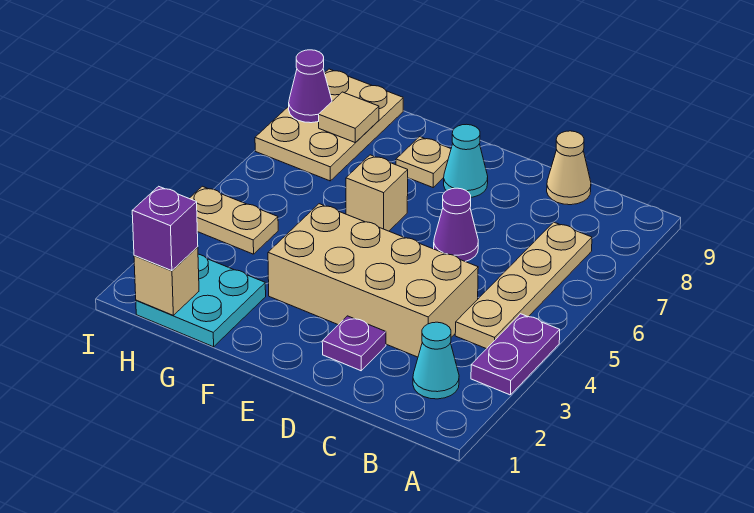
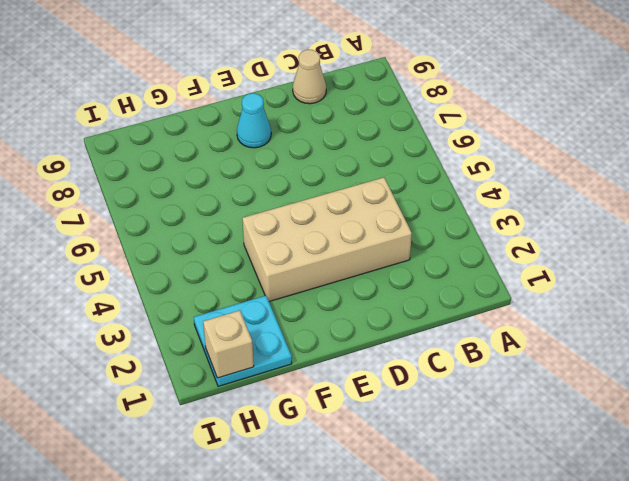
none -> purple plate A3:A4 level 1
none -> cyan cone B2 level 1
none -> tan plate B4:B7 level 1

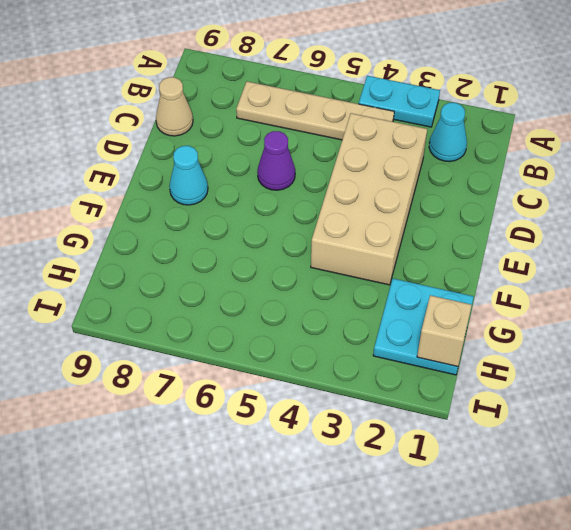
cyan plate A3:A4 level 1 -> purple plate A3:A4 level 1
none -> purple plate D2 level 1
none -> tan brick F6 level 1
none -> tan plate F8 level 1

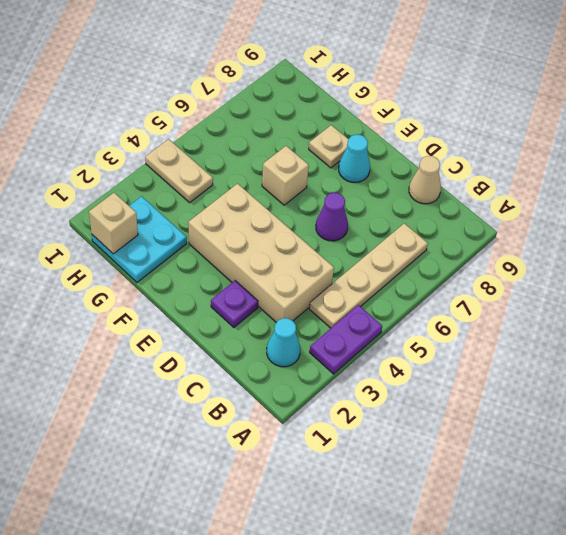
none -> tan plate H7:I9 level 1
none -> tan tile H8 level 2
none -> purple cone I8 level 2

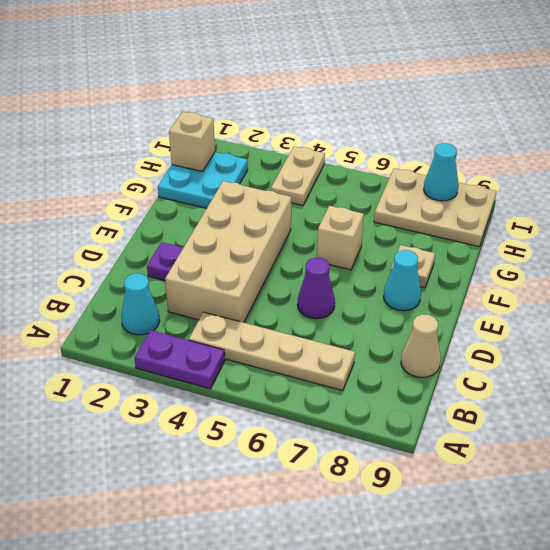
cyan cone I8 level 2 -> purple cone I8 level 2
none -> tan tile H8 level 2
none -> purple brick H1 level 3

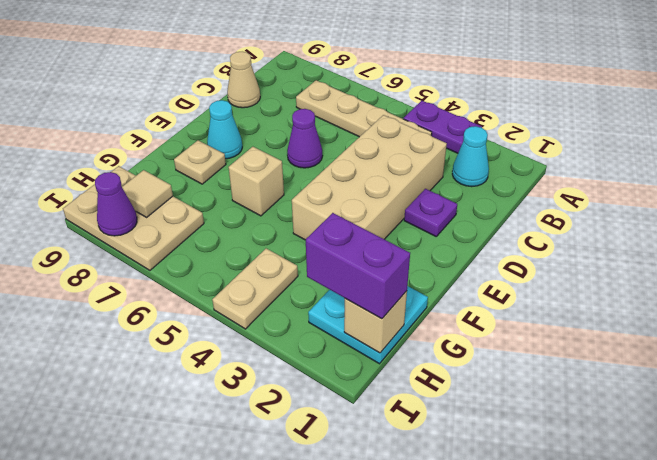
purple brick H1:H2 level 3 -> purple brick H1 level 3

